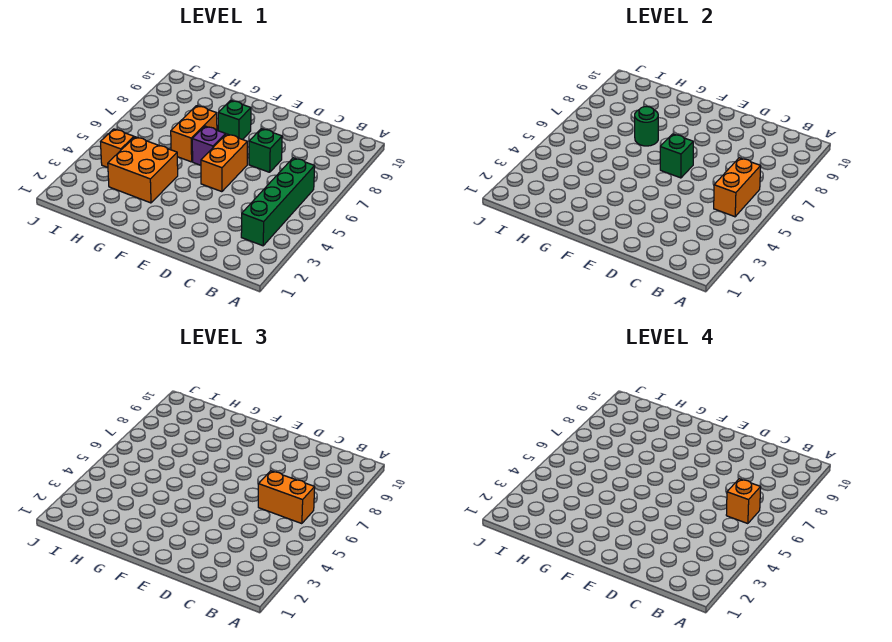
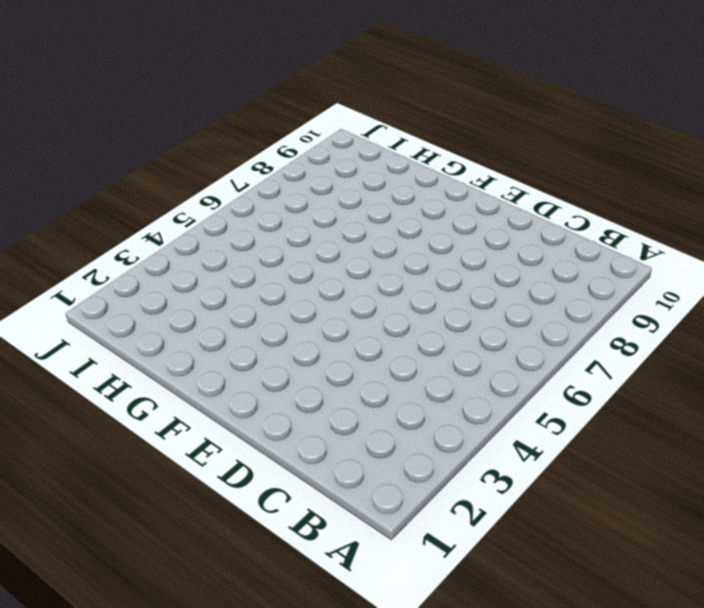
none -> green brick B3:B6 level 1
none -> green brick D7 level 1
none -> orange brick E5:E6 level 1

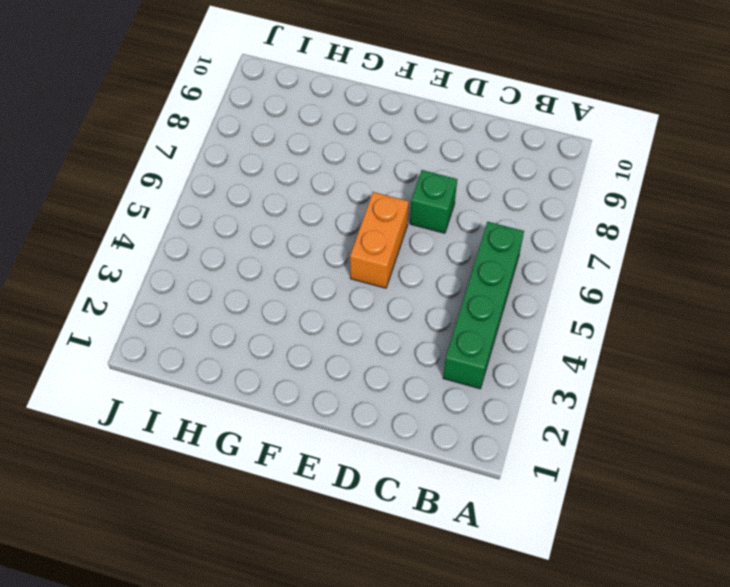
none -> purple brick F6 level 1
none -> green brick F8 level 1
none -> orange brick G3:H4 level 1

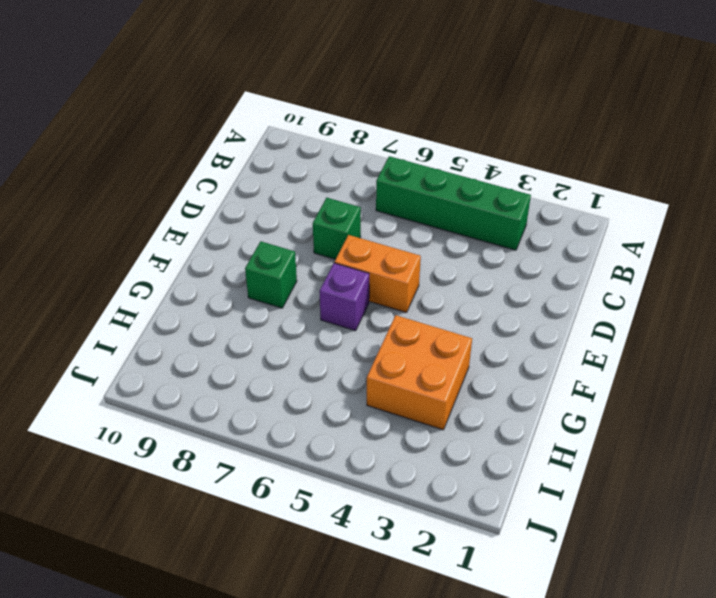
none -> orange brick G6:G7 level 1
none -> orange brick I4 level 1
none -> orange brick B5:B6 level 2

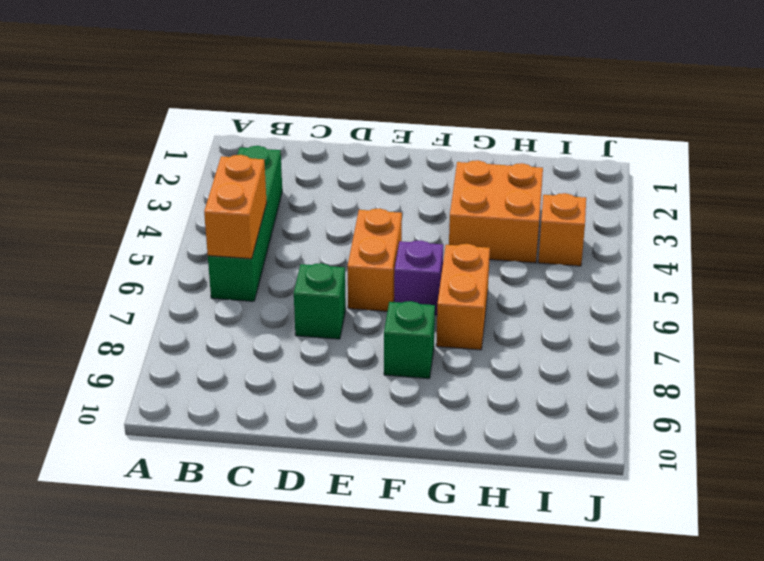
none -> green brick E6 level 2
none -> green round brick G7 level 2
none -> orange brick B6:C6 level 3

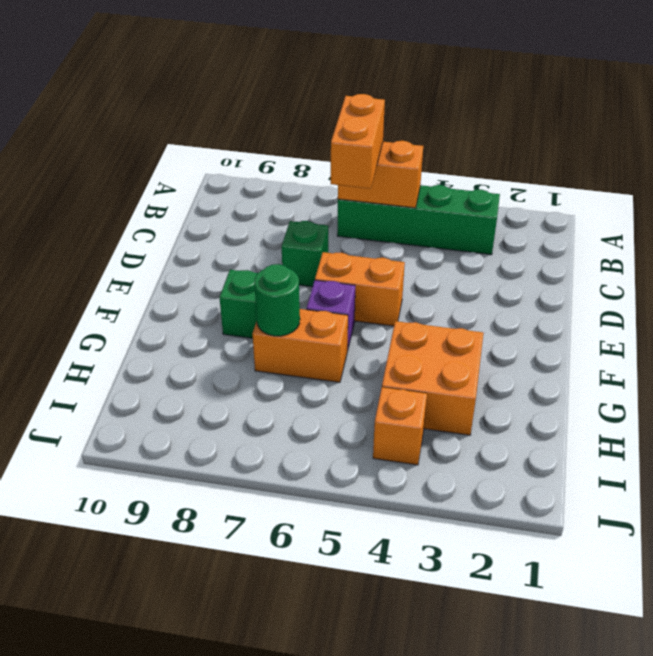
none -> green brick E6 level 2
none -> orange brick B6 level 4

